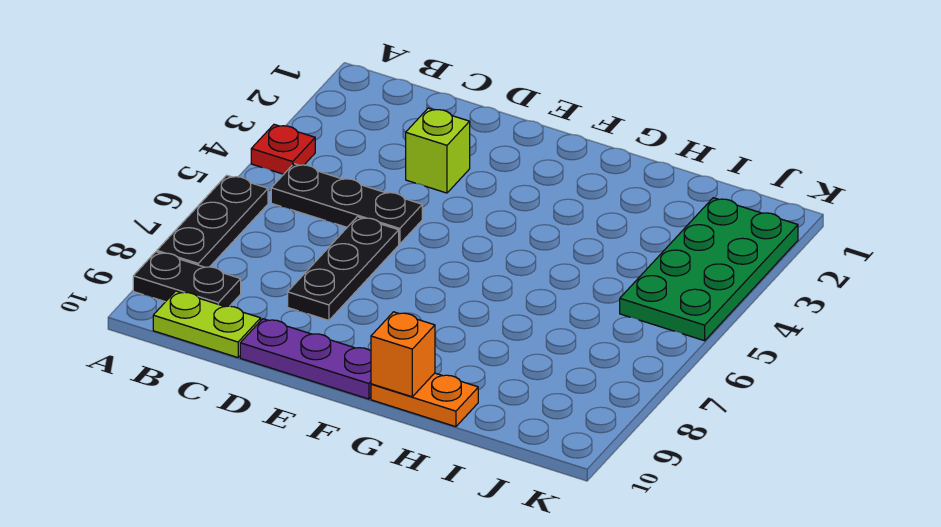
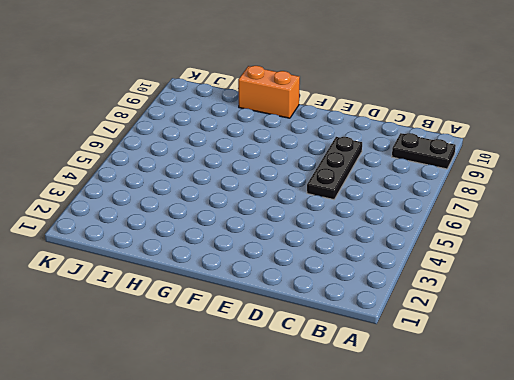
orange brick G10:H10 level 1 -> orange plate G10:H10 level 1
none -> red plate A4 level 1
none -> black plate A6:A8 level 1

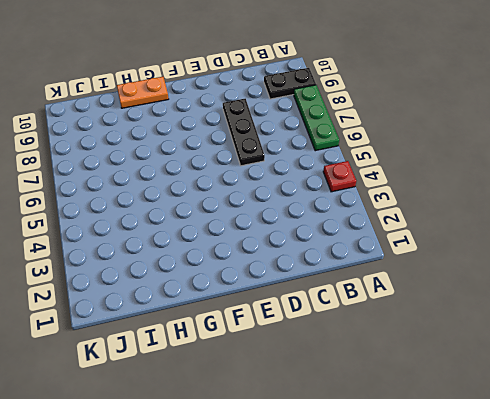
green plate A6:A8 level 1 -> black plate A6:A8 level 1
none -> black plate B5:D5 level 1
none -> lime plate B10:C10 level 1

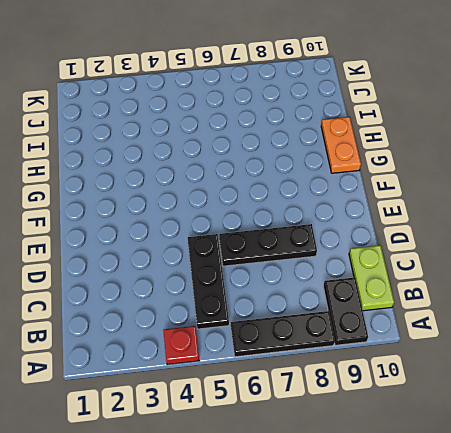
none -> lime brick D3 level 1
none -> purple plate D10:F10 level 1

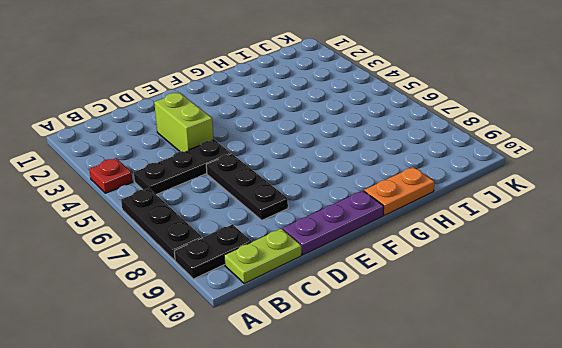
lime brick D3:D4 level 1 -> lime brick D3 level 1
none -> green plate J2:K5 level 1
none -> orange brick G10 level 2

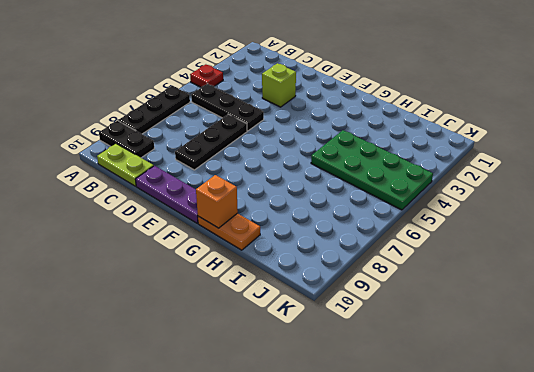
green plate H4:K5 level 1 -> green plate J2:K5 level 1

